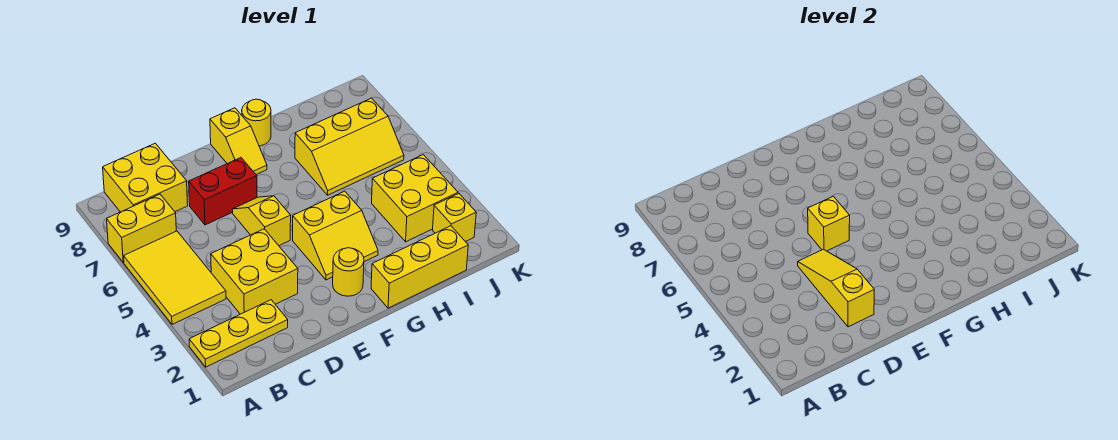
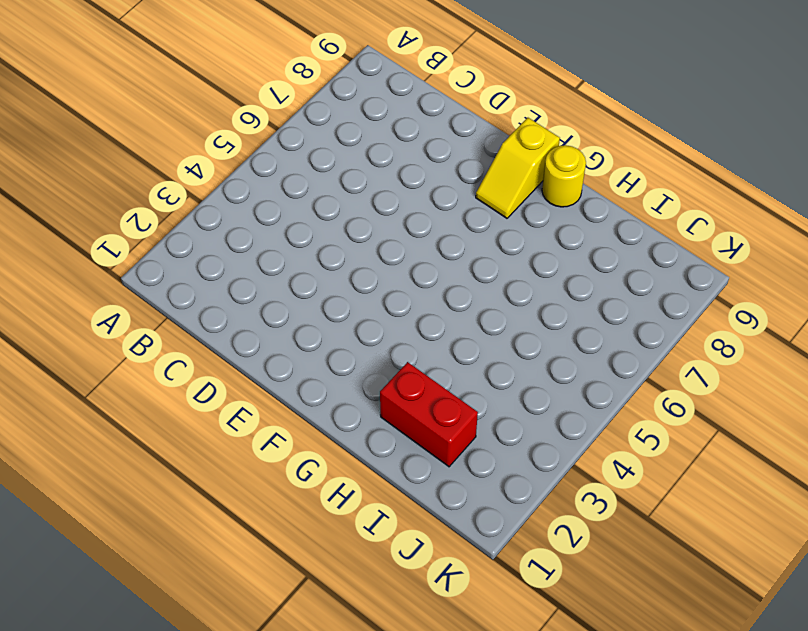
red brick H2:I2 level 1 -> red brick D7:E7 level 1
none -> yellow plate A2:C2 level 1
none -> yellow tile A4:B6 level 1
none -> yellow brick A7:B7 level 1

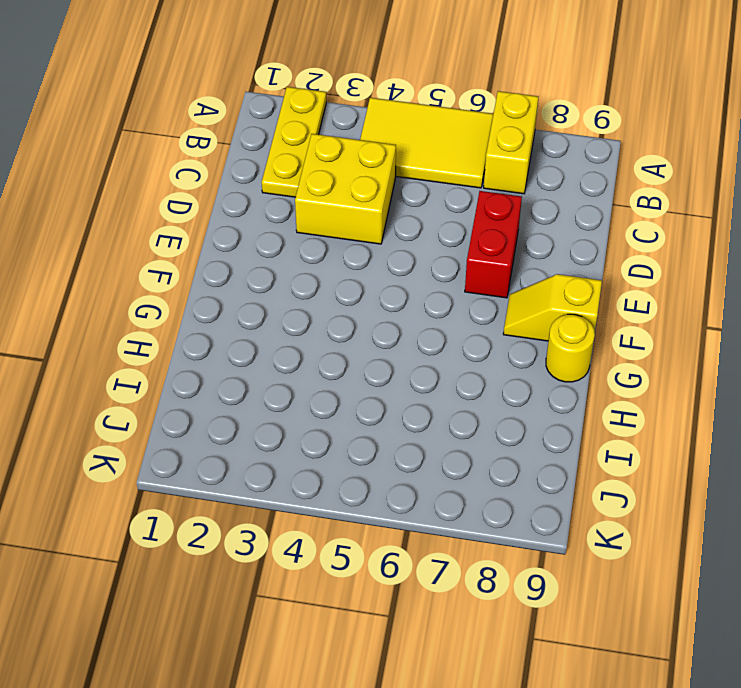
none -> yellow brick B8:C9 level 1
none -> yellow slope E5:E6 level 1 top 5
none -> yellow round brick F2 level 1

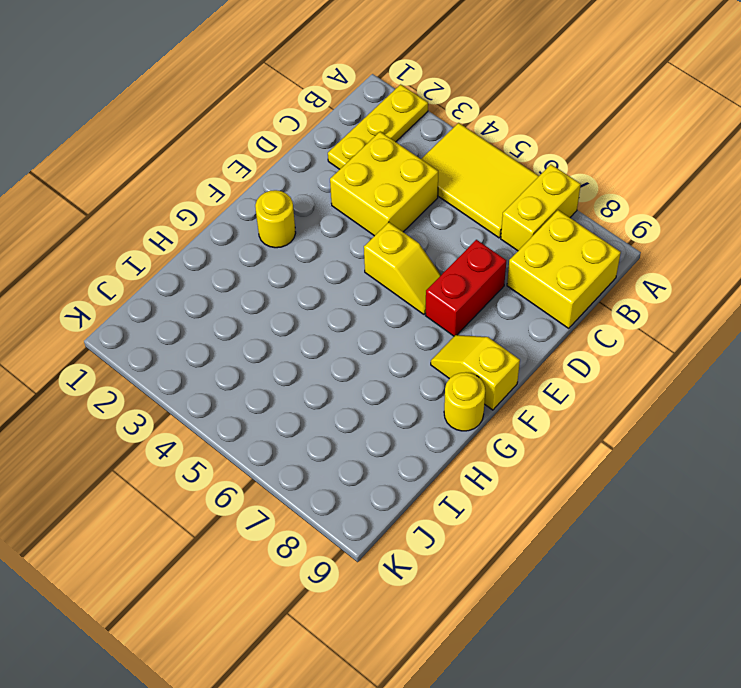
none -> yellow slope F3:G4 level 1 top 4
none -> yellow brick G1:I1 level 1
none -> yellow slope H6:J7 level 1 top 7

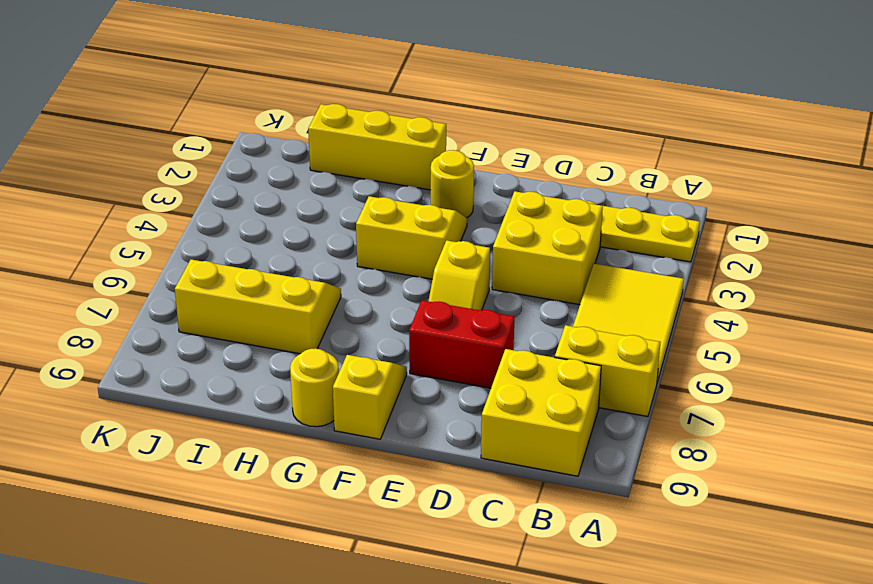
none -> yellow brick I3:J4 level 1
none -> yellow brick J2 level 1
none -> yellow slope D2:D4 level 2 top 2

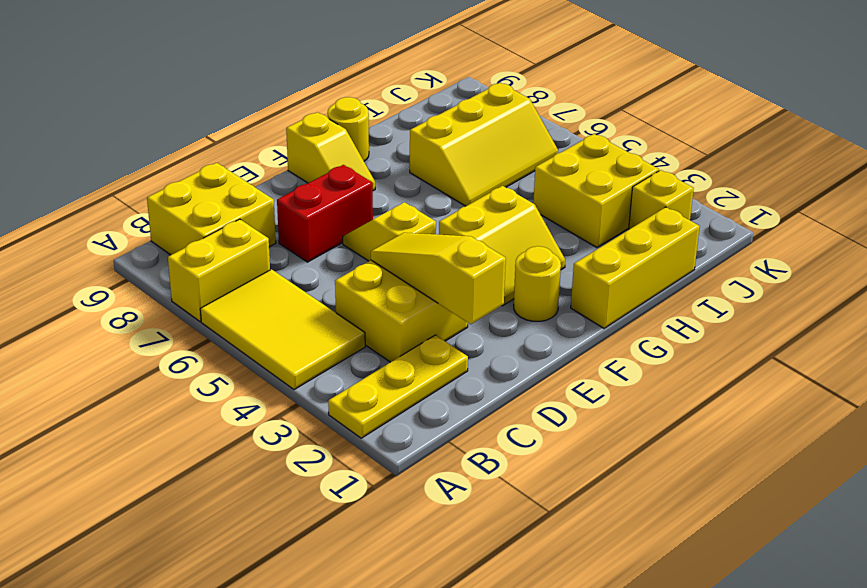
none -> yellow brick E5 level 2

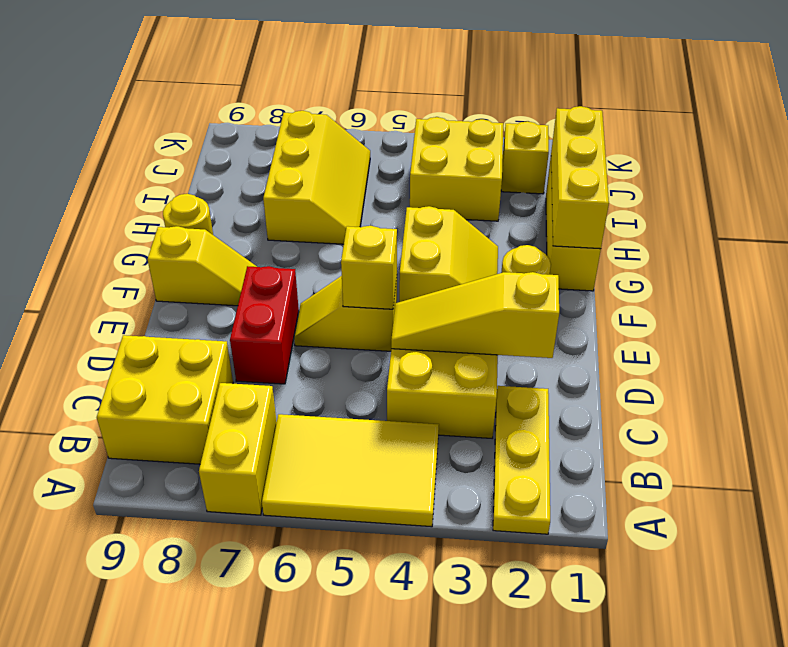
yellow brick G1:I1 level 2 -> none

